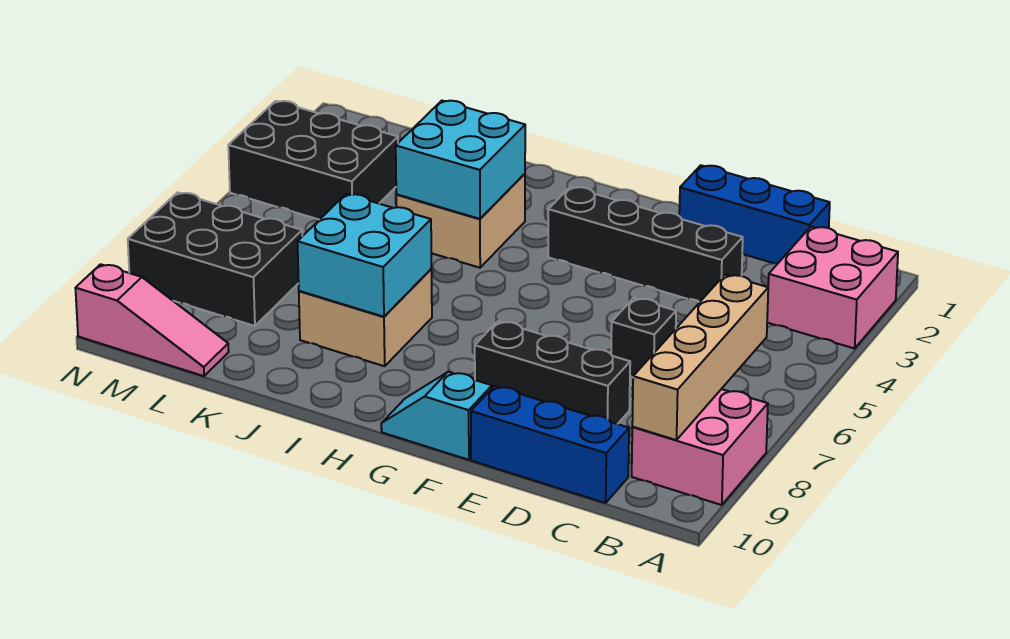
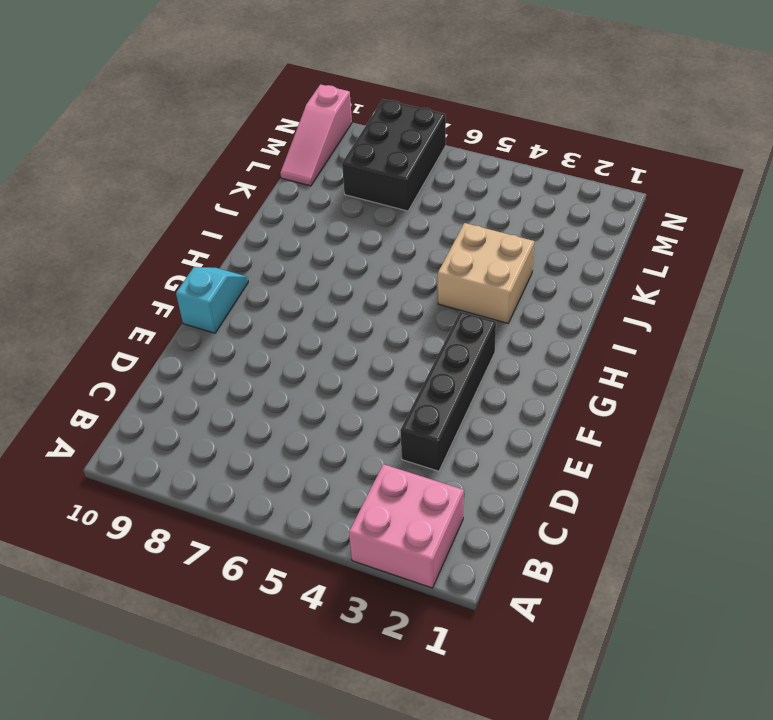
none -> pink brick A8:B9 level 1
none -> blue brick C1:E1 level 1
none -> blue brick C10:E10 level 1

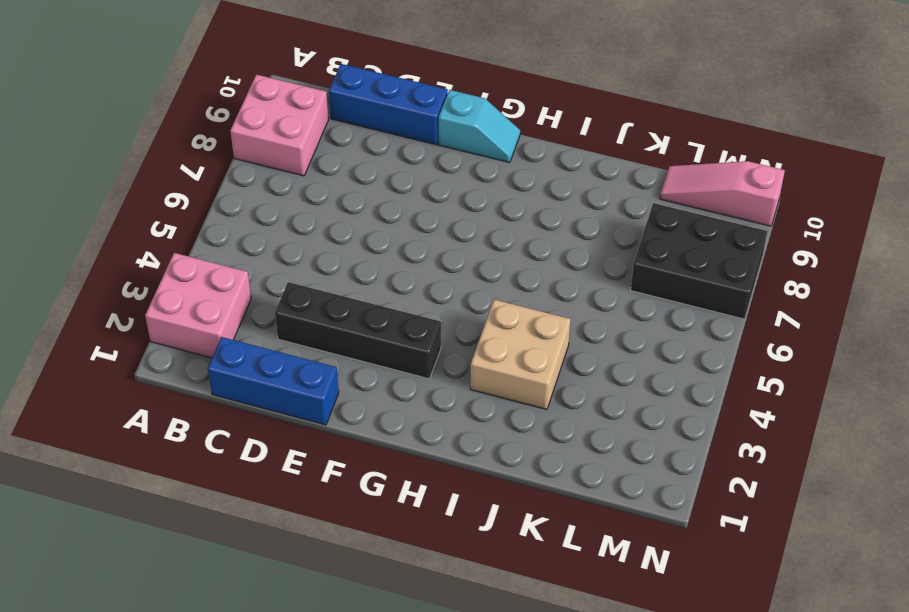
none -> black brick D6 level 1
none -> black brick D8:F8 level 1
none -> tan brick I7:J8 level 1

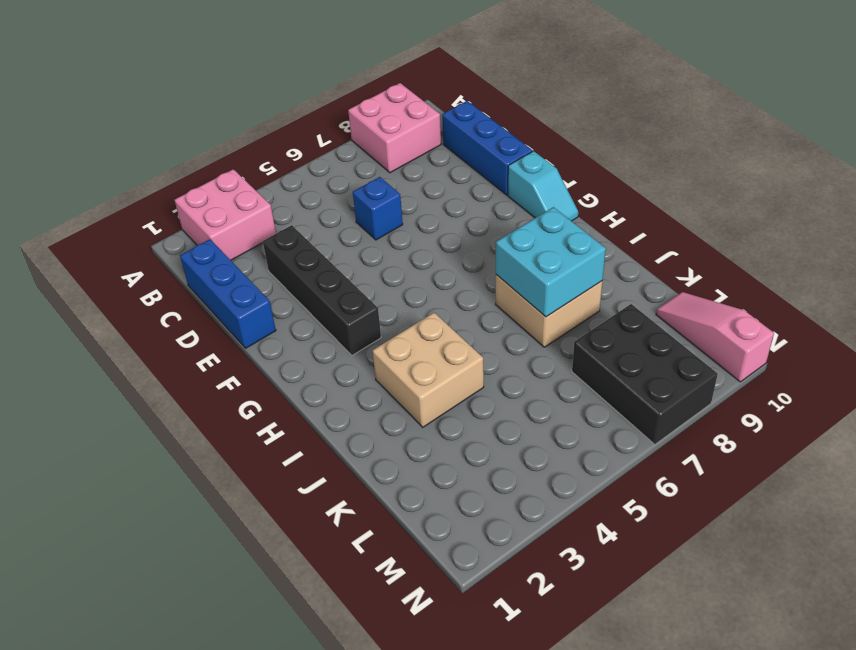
blue brick D6 level 1 -> black brick D6 level 1
none -> black brick D8:F8 level 1
none -> black brick L3:N4 level 1
none -> tan brick B6:B9 level 2

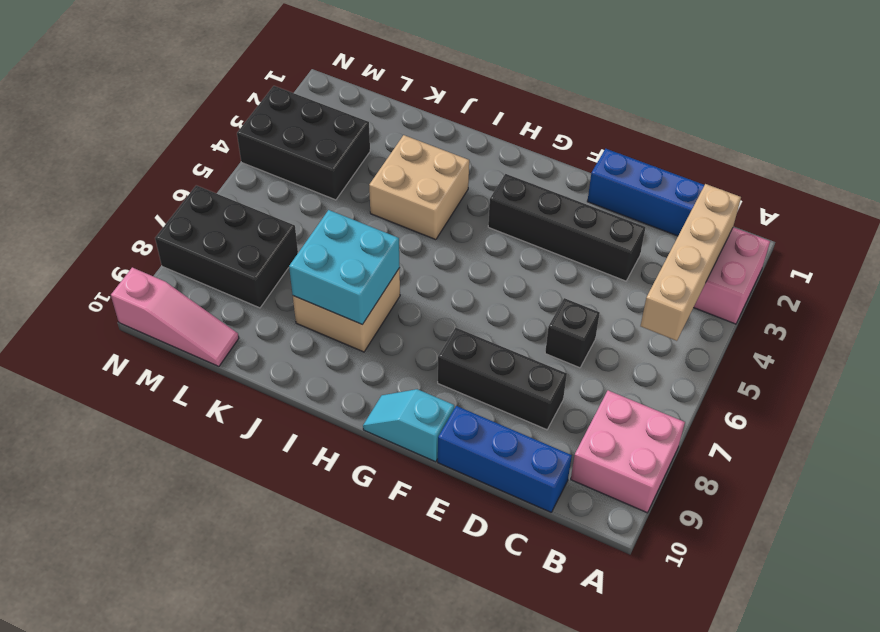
tan brick B2:B5 level 2 -> tan brick B6:B9 level 2
none -> cyan brick I3:J4 level 2

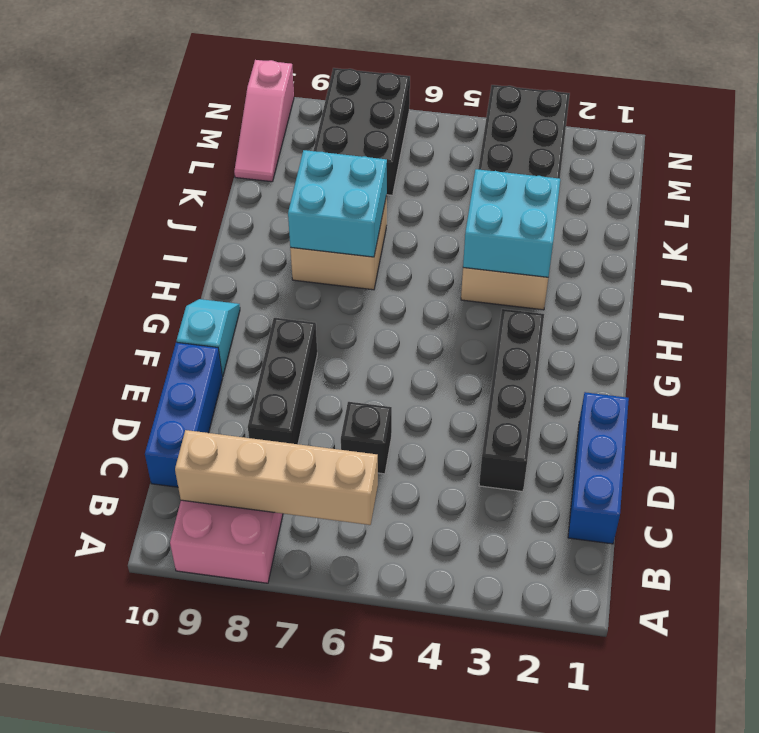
none -> pink brick A2:B3 level 1

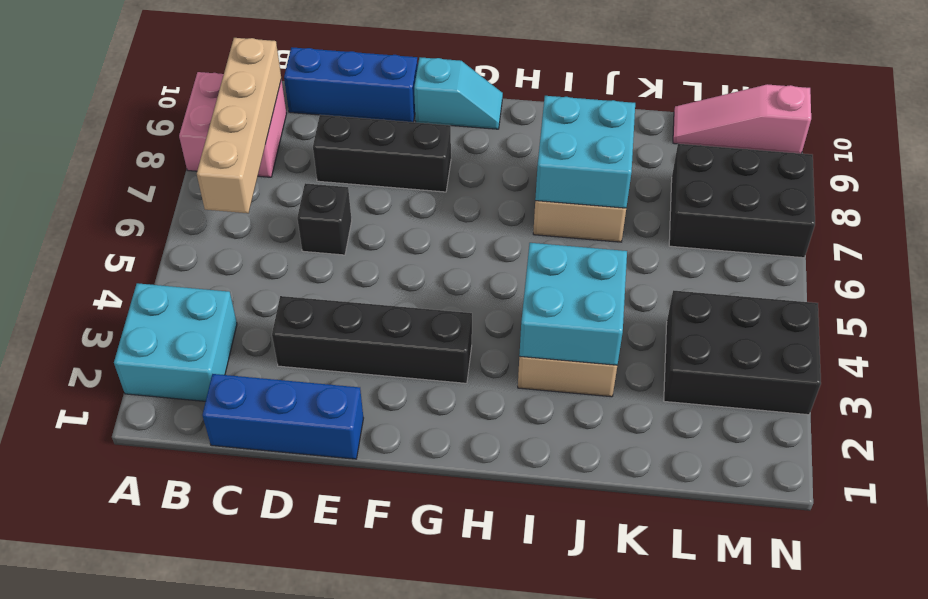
cyan brick A2:B3 level 1 -> pink brick A2:B3 level 1

